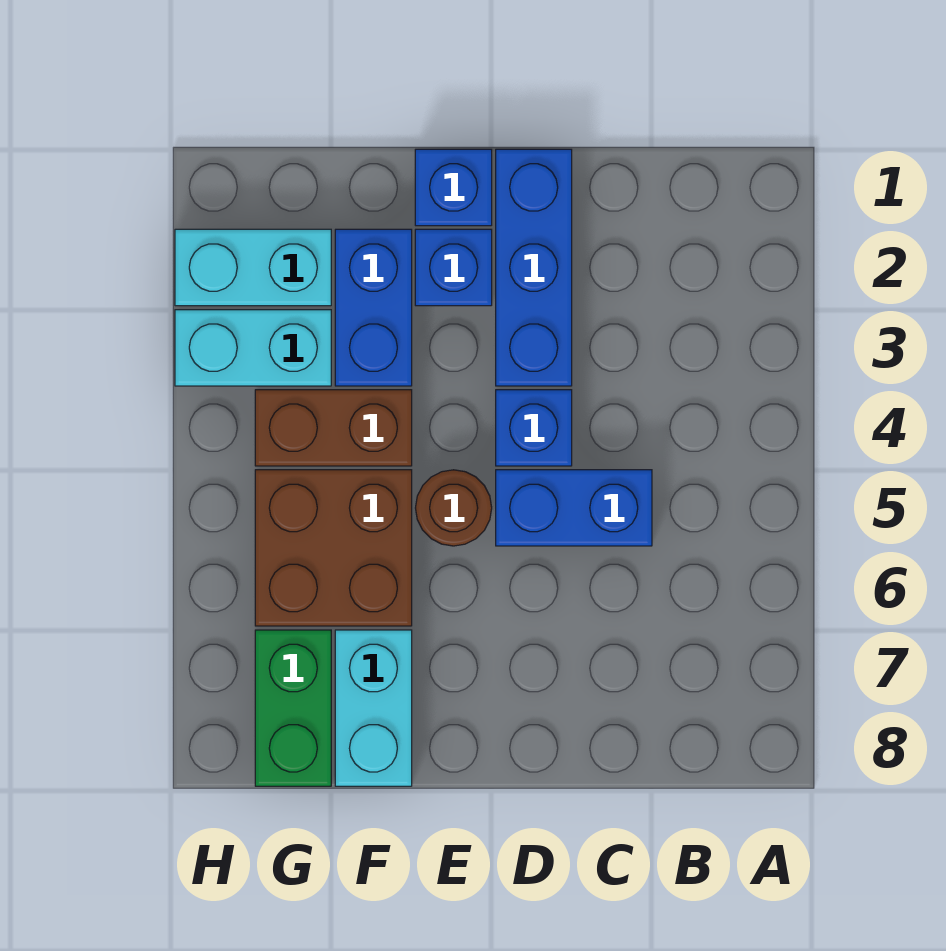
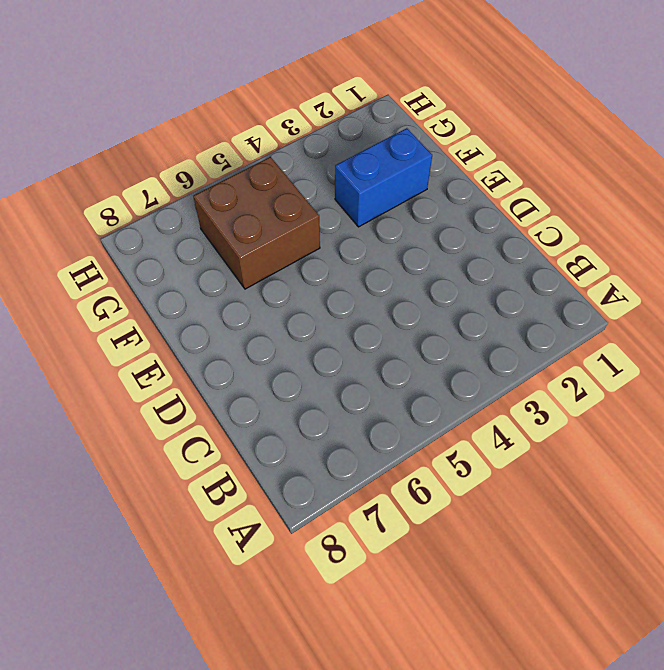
none -> blue brick C5:D5 level 1
none -> blue brick D1:D3 level 1
none -> blue brick D4 level 1

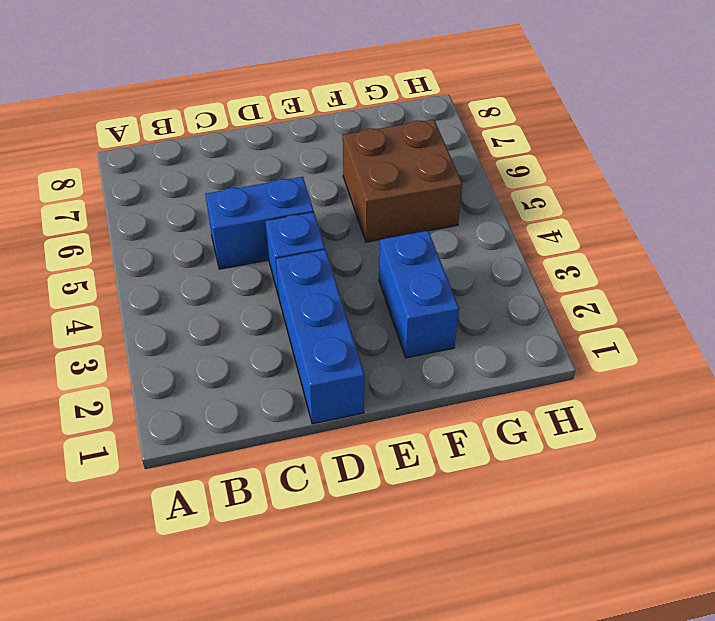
none -> blue brick E1 level 1
none -> blue brick E2 level 1
none -> brown round brick E5 level 1

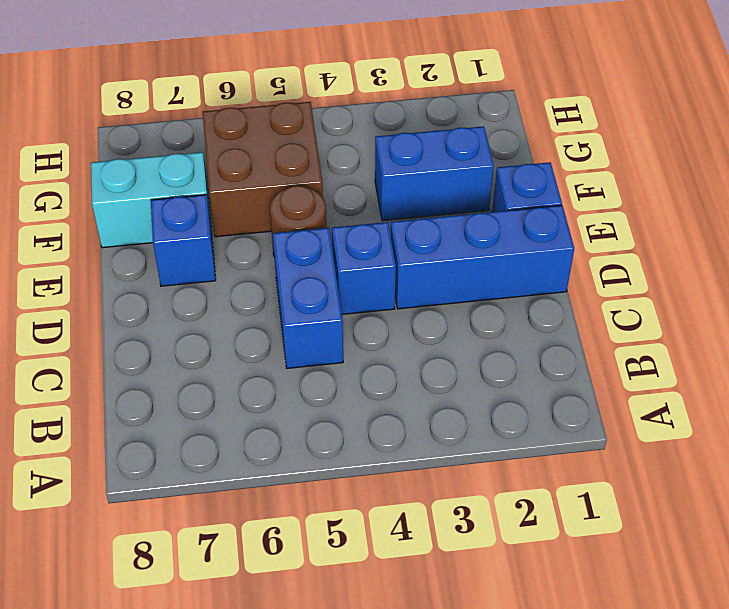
blue brick E7 level 1 -> blue brick E2 level 1
none -> brown brick F4:G4 level 1
none -> cyan brick G2:H2 level 1
none -> cyan brick G3:H3 level 1

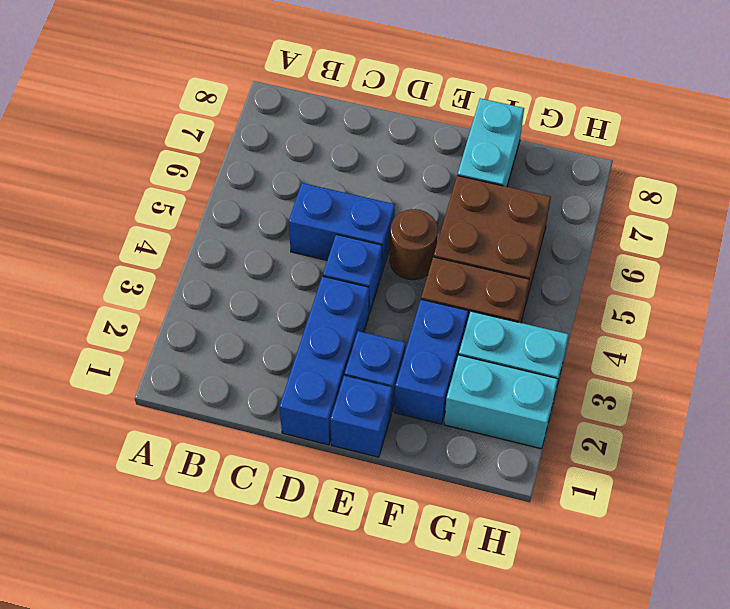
none -> green brick G7:G8 level 1

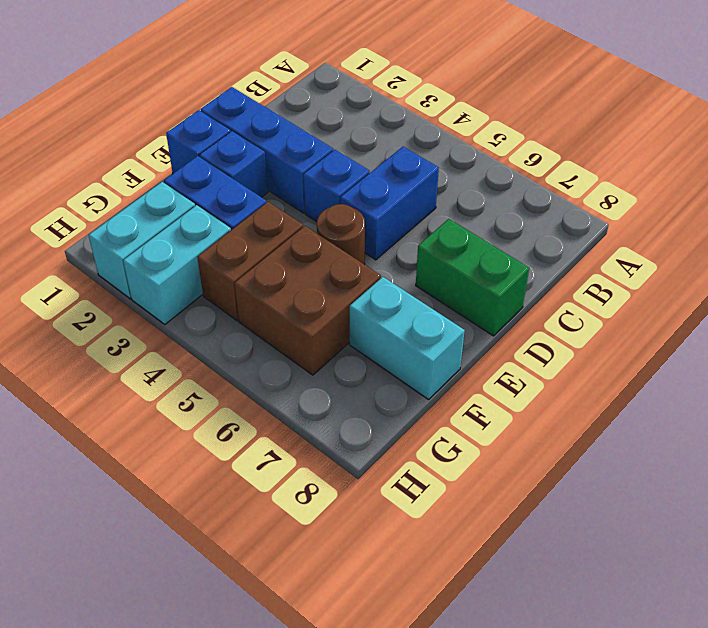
green brick D7:D8 level 1 -> green brick G7:G8 level 1

